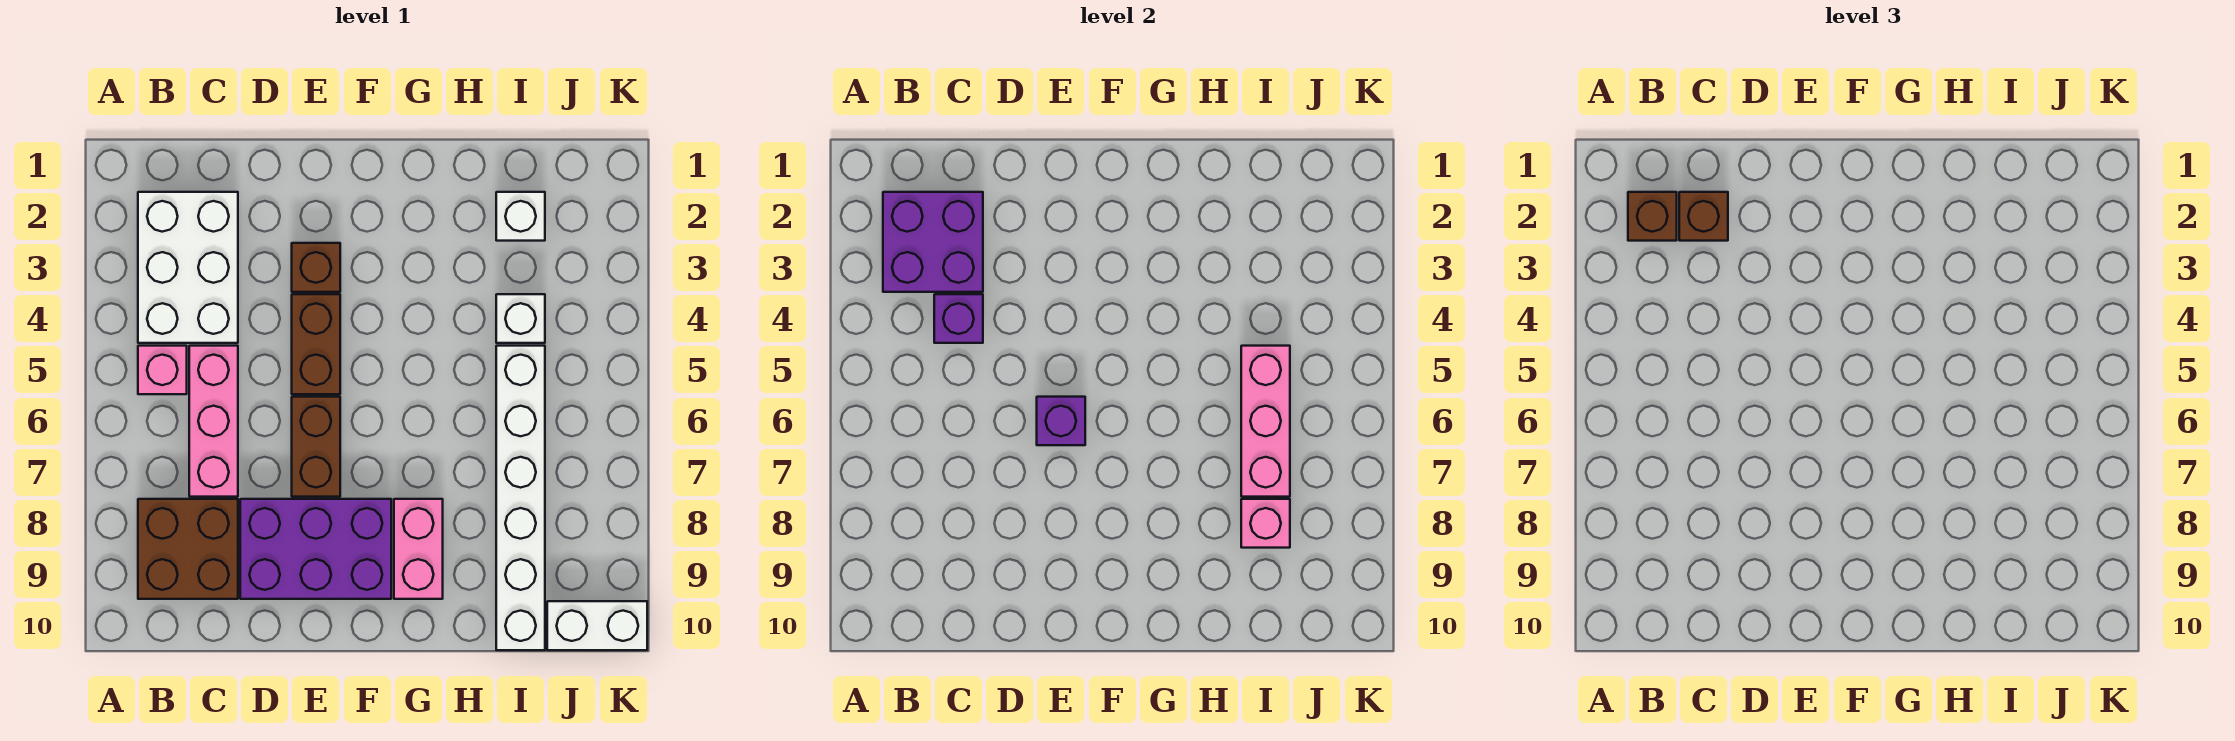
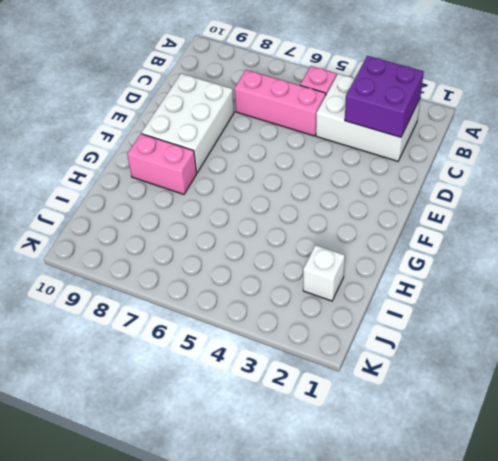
white brick D8:F9 level 1 -> purple brick D8:F9 level 1
none -> brown brick B8:C9 level 1
none -> brown brick E3 level 1
none -> brown brick E4:E5 level 1

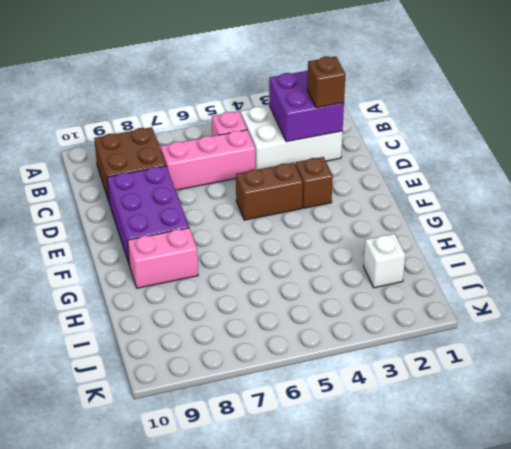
none -> brown brick E6:E7 level 1
none -> white brick I4 level 1
none -> white brick I5:I10 level 1

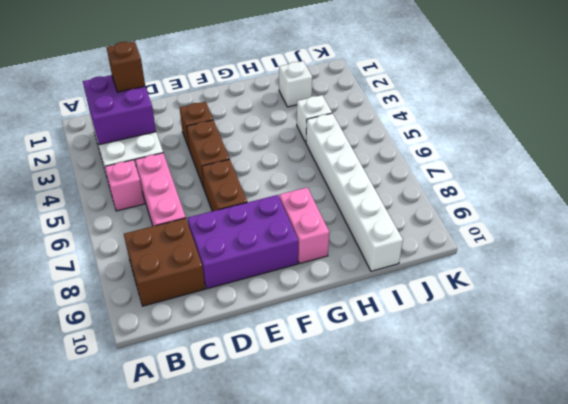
none -> white brick J10:K10 level 1
none -> purple brick C4 level 2
none -> purple brick E6 level 2

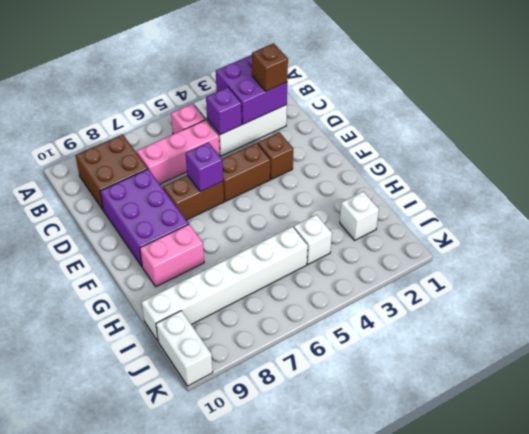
none -> pink brick I5:I7 level 2
none -> pink brick I8 level 2
none -> brown brick B2 level 3

